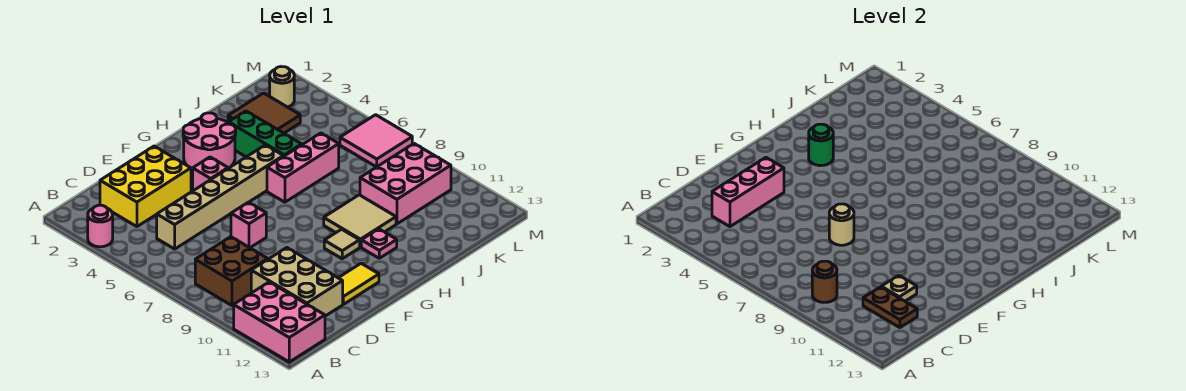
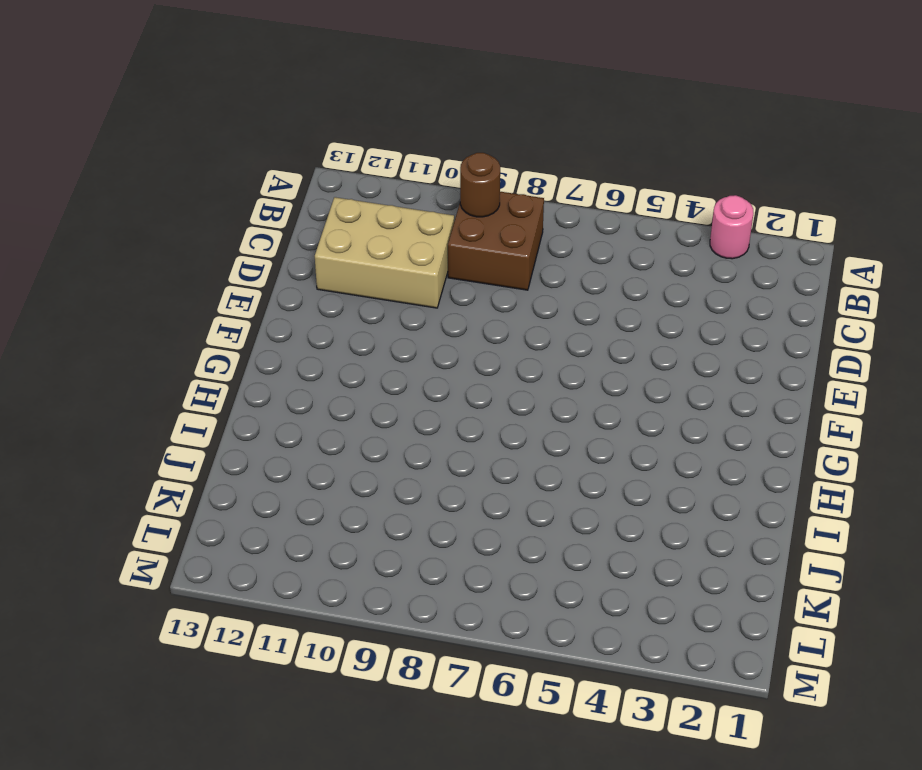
none -> pink brick A11:B13 level 1
none -> yellow brick C2:E3 level 1
none -> tan brick C5:H5 level 1

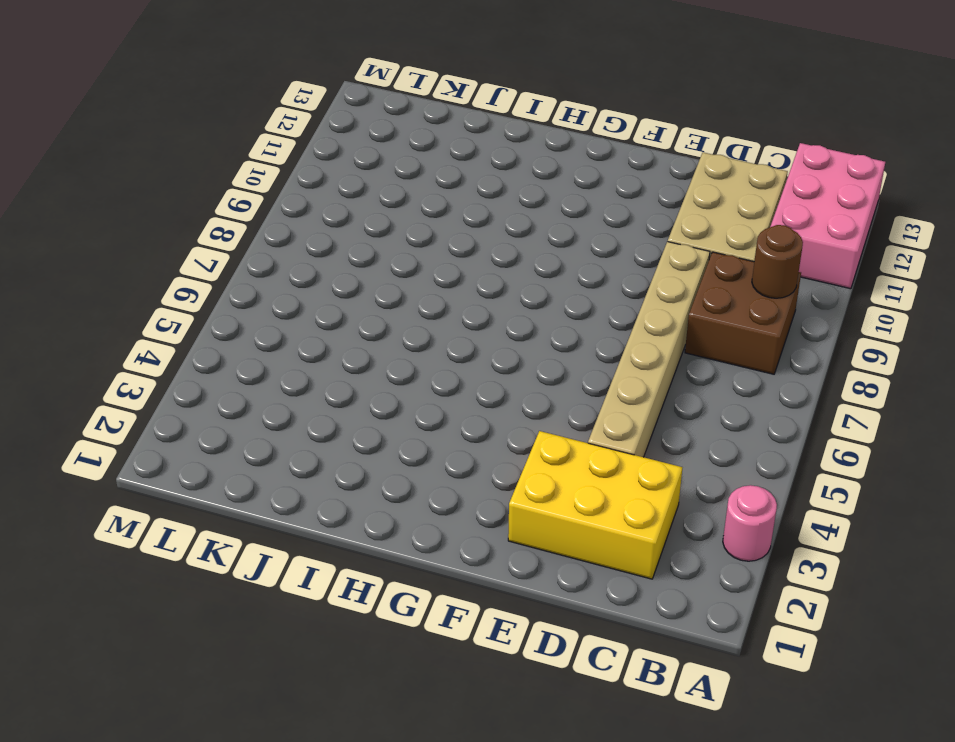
tan brick D4:D9 level 1 -> tan brick C5:H5 level 1
none -> pink brick E7 level 1
none -> yellow tile E12:F12 level 1
none -> pink brick F4 level 1

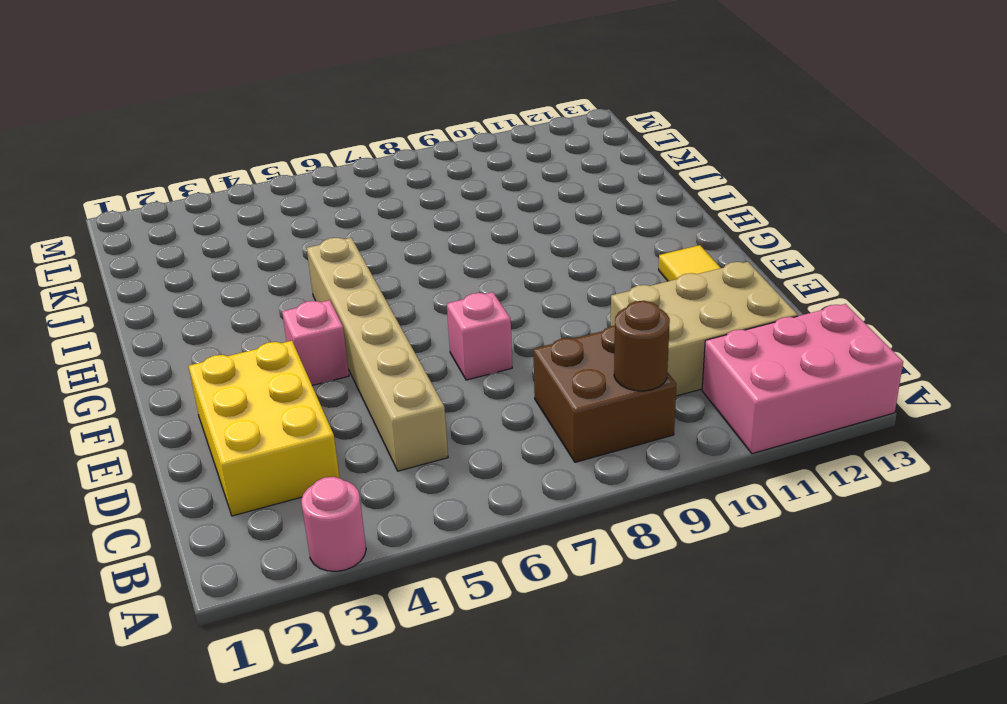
none -> pink round brick G2:H3 level 1
none -> tan tile G10 level 1
none -> pink brick H6:J6 level 1

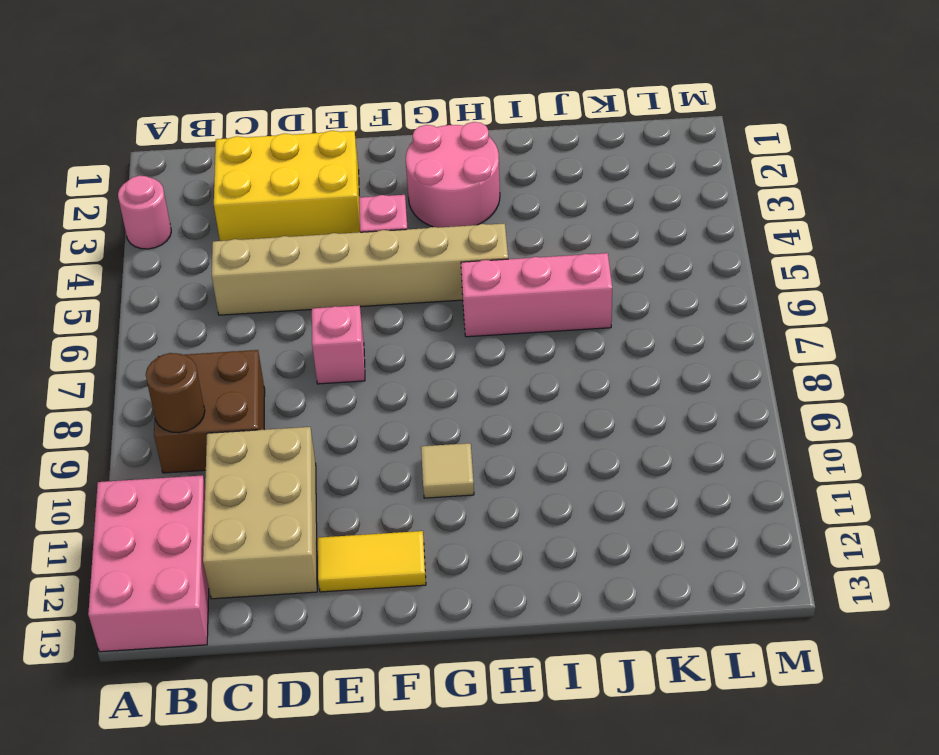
none -> tan tile H9:I10 level 1
none -> pink plate H11 level 1
none -> green brick I3:I5 level 1

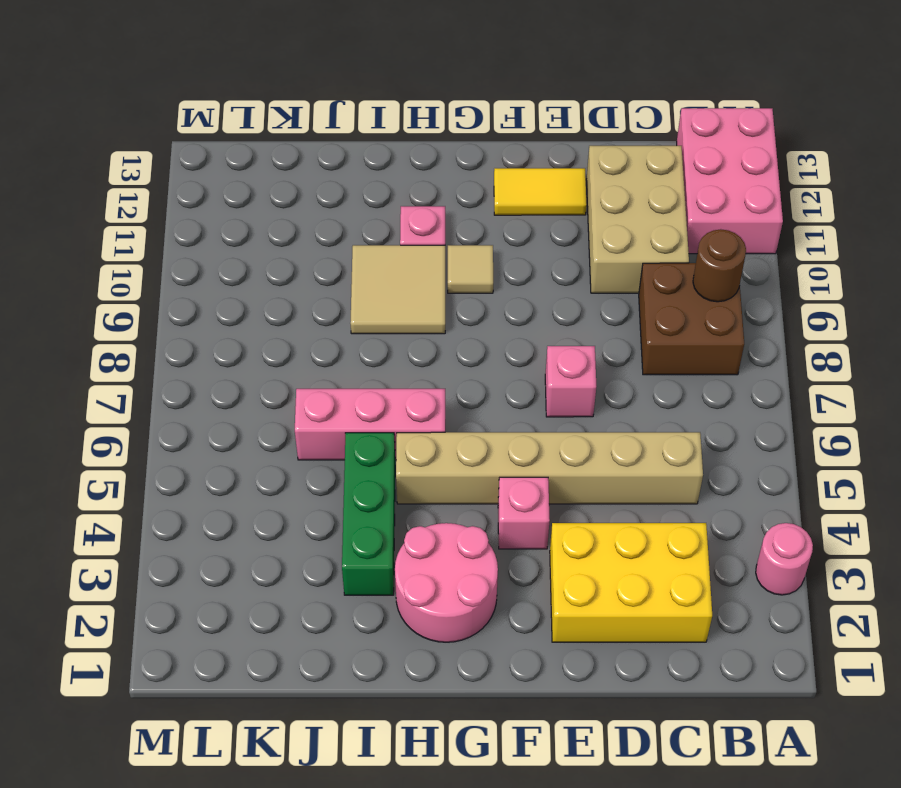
none -> brown tile J2:K3 level 1
none -> pink brick J9:L10 level 1
none -> tan round brick L2 level 1

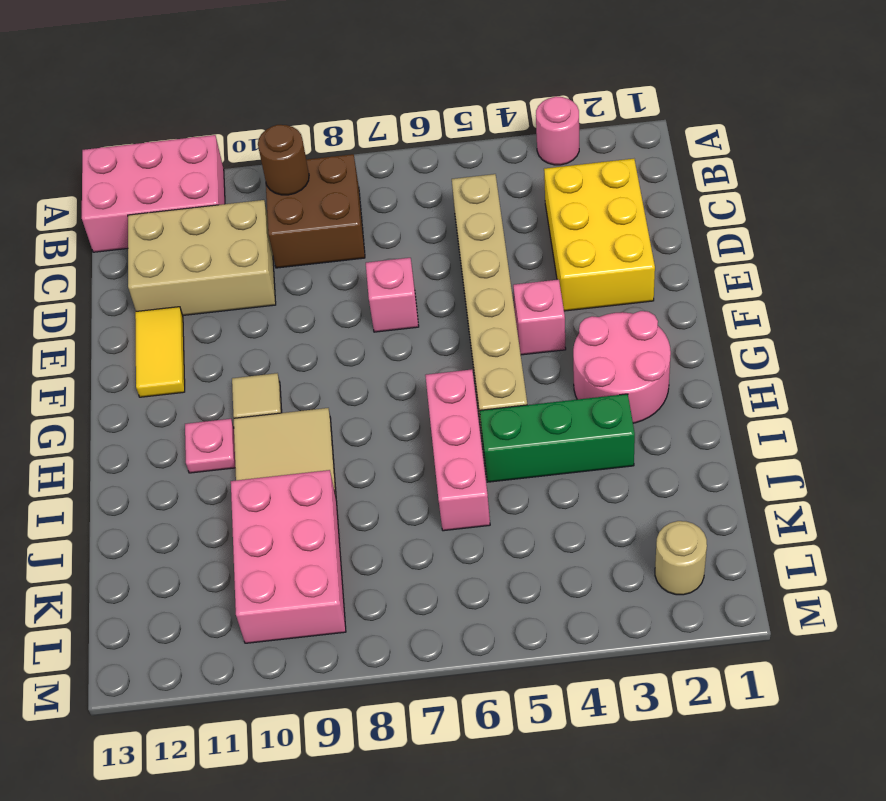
none -> brown tile J2:K3 level 1
none -> pink tile L6:M7 level 1
none -> pink brick C3:E3 level 2

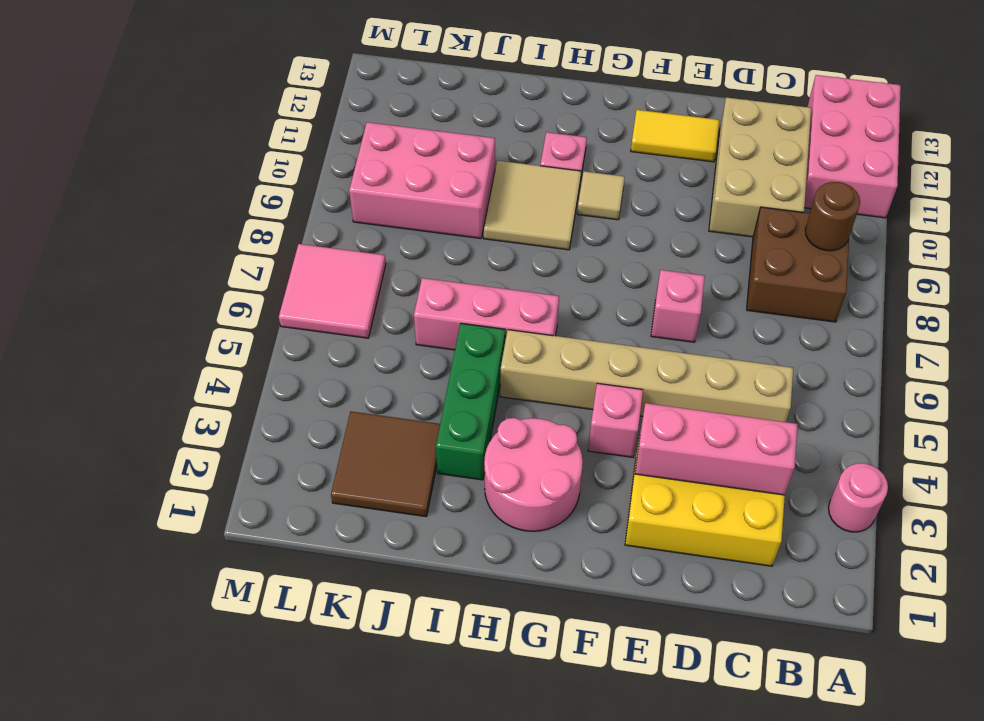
none -> tan round brick L2 level 1
none -> brown plate C11:C12 level 2
none -> tan plate D11 level 2

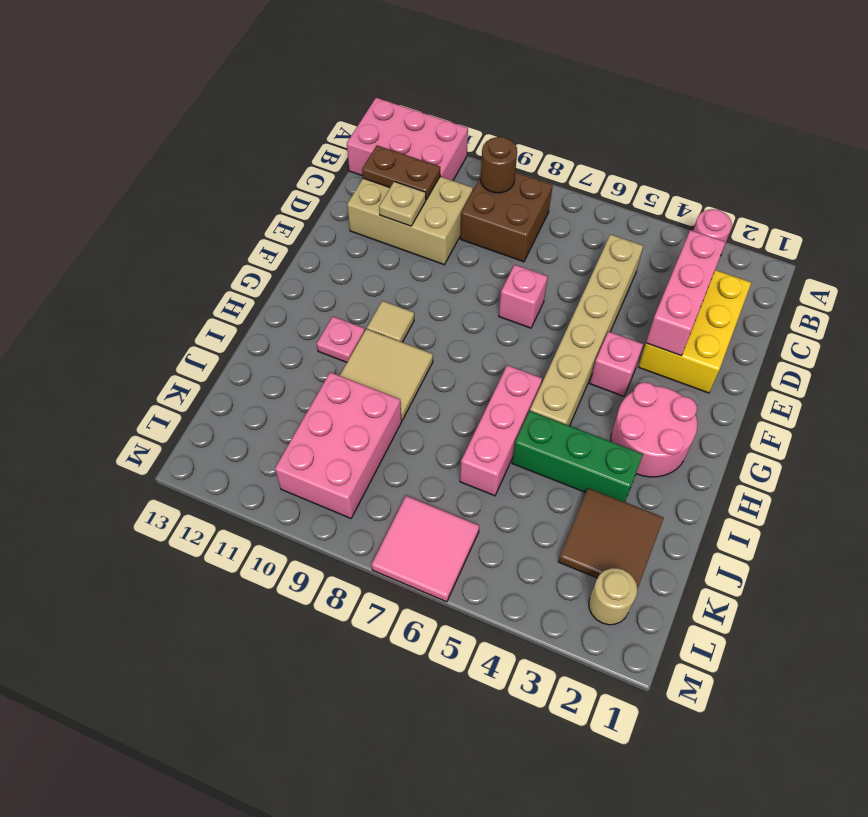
none -> yellow tile E12:F12 level 1
none -> tan round brick E7 level 2
none -> green round brick H3 level 2

